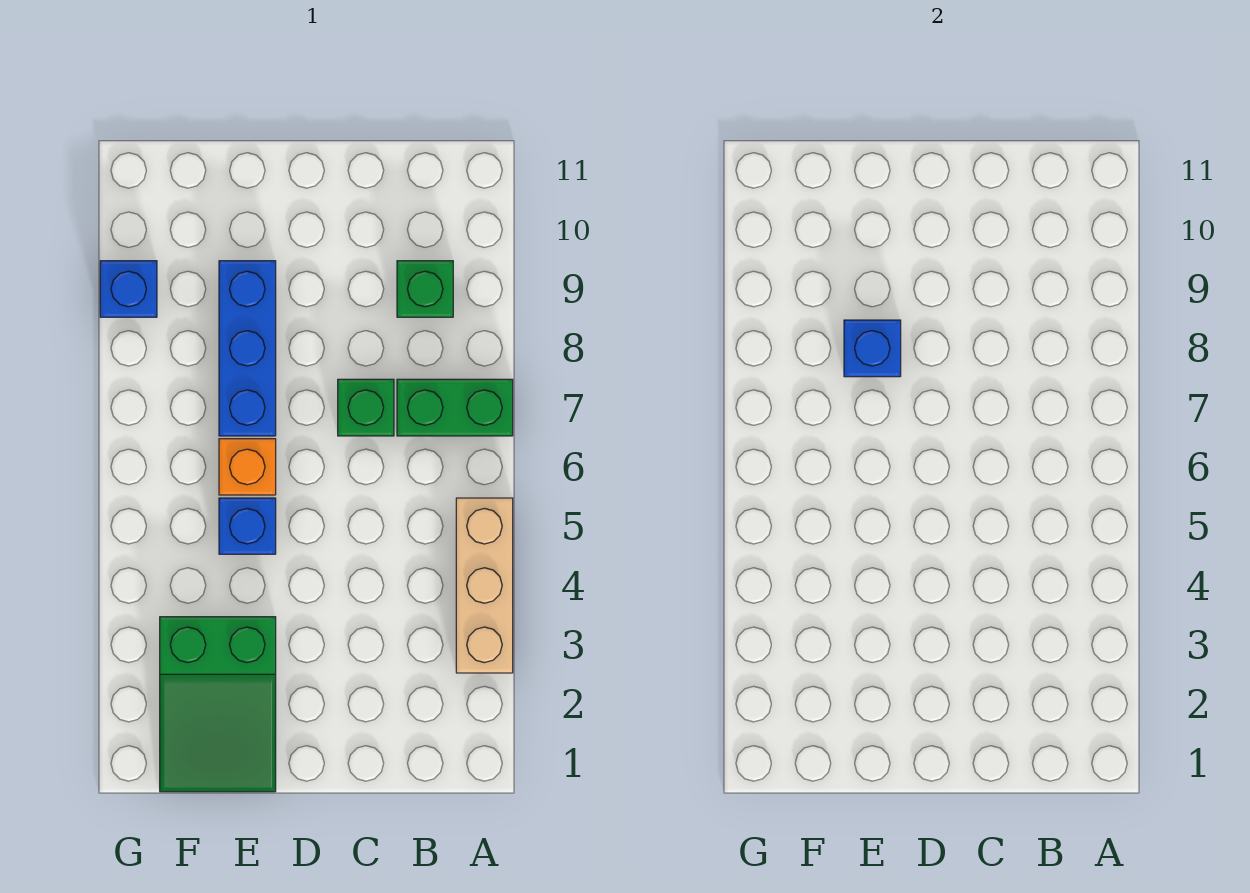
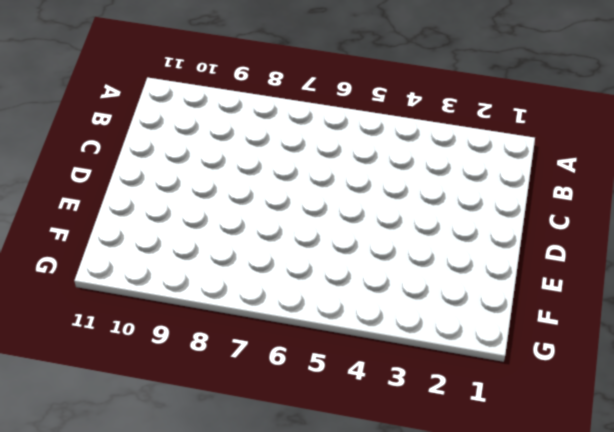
none -> tan brick A3:A5 level 1
none -> green brick A7:B7 level 1

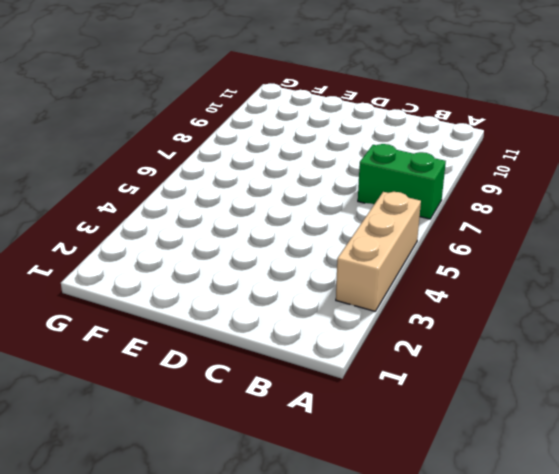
none -> green brick B9 level 1
none -> green brick C7 level 1

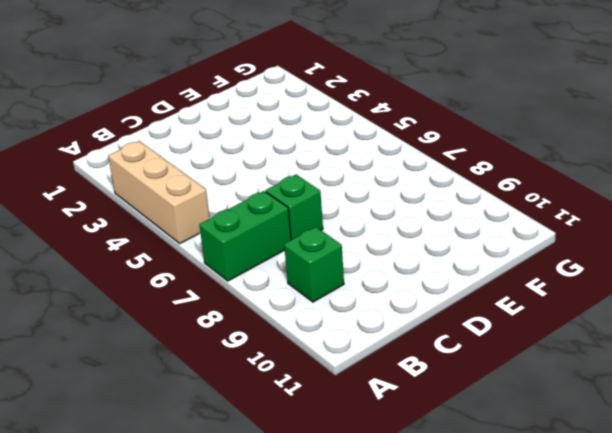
none -> green slope E1:F3 level 1 top 3
none -> blue brick E5 level 1

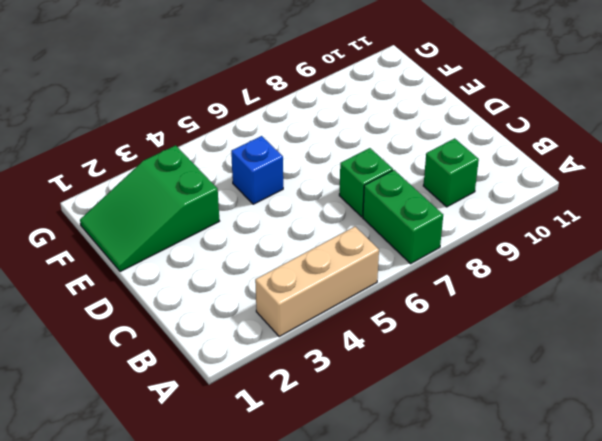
none -> orange brick E6 level 1
none -> blue brick E7:E9 level 1

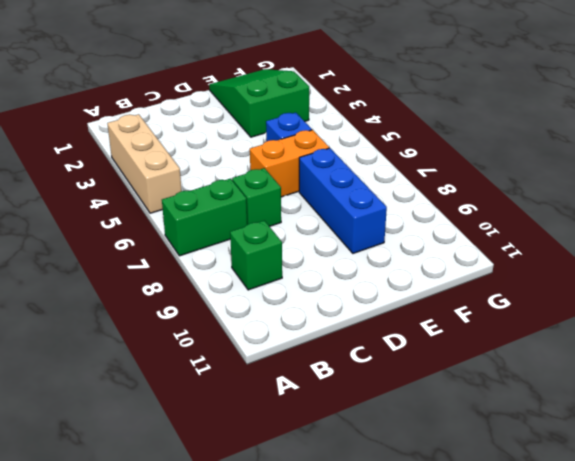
orange brick D6:E6 level 1 -> orange brick E6 level 1
none -> blue brick G9 level 1
none -> blue brick E8 level 2

